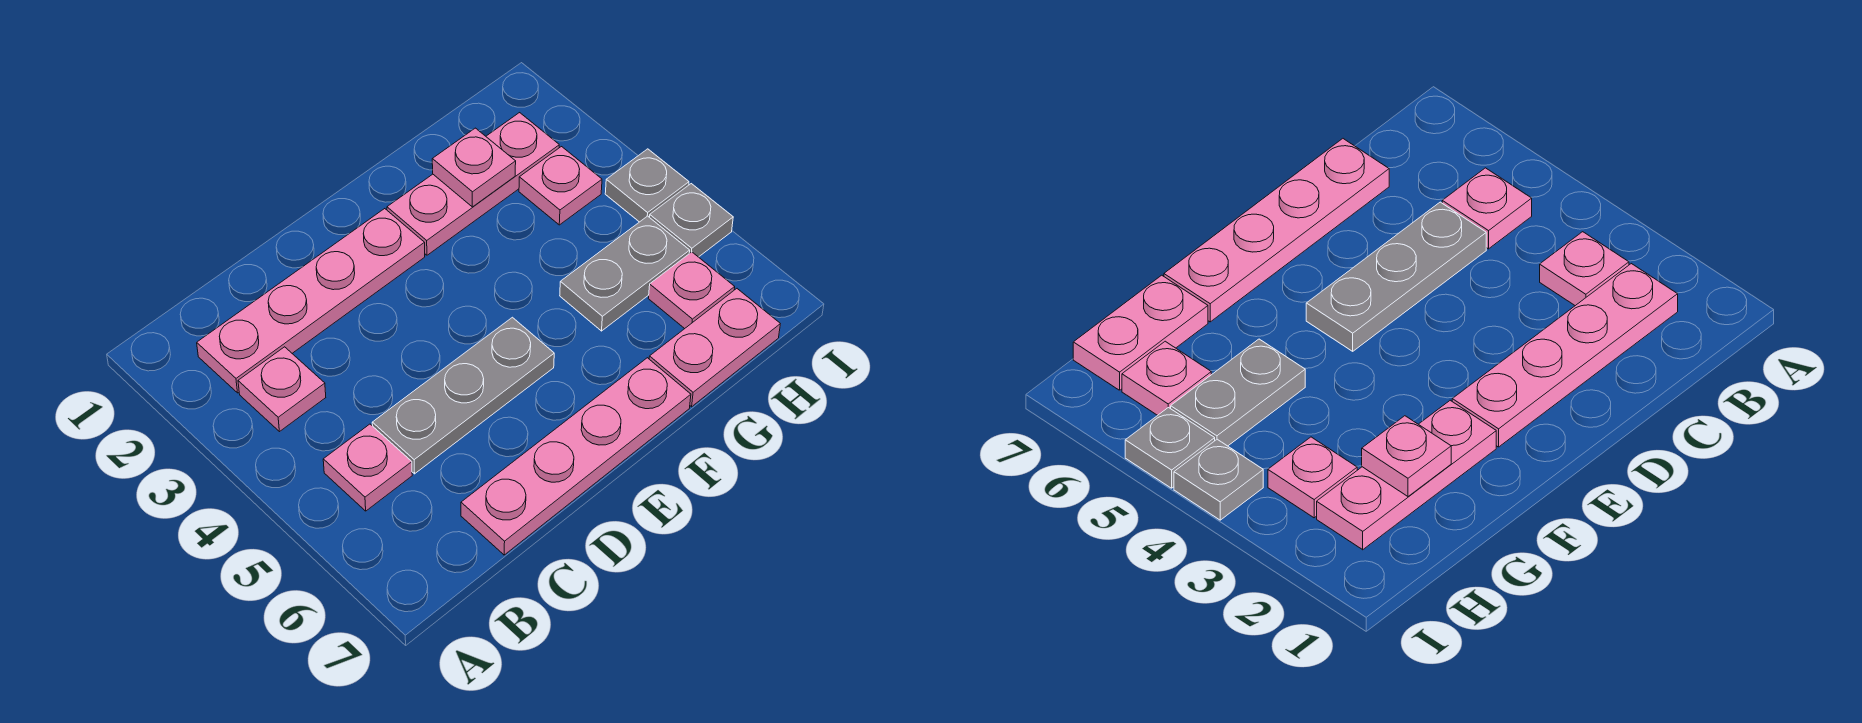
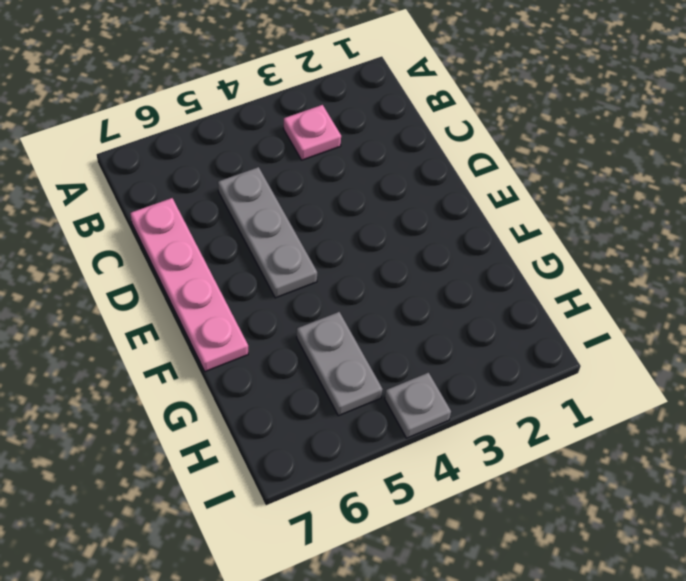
none -> pink plate B2:E2 level 1
none -> pink plate B5 level 1
none -> pink plate F2:H2 level 1

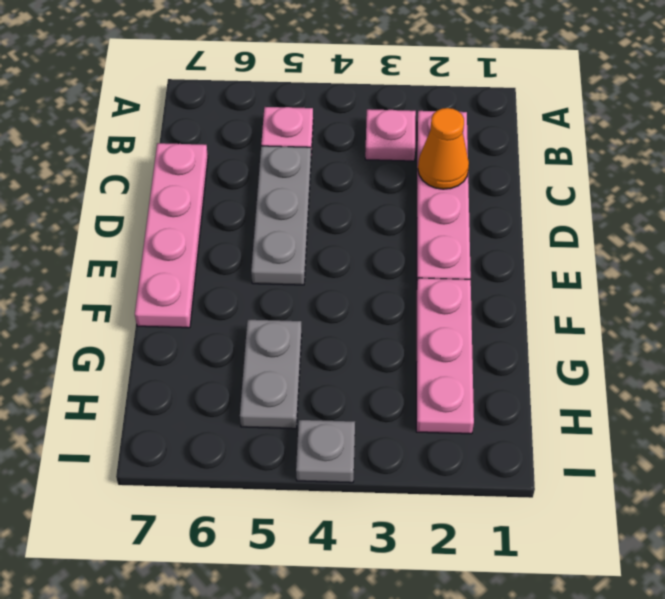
orange cone C2 level 2 -> none
none -> pink plate G7:H7 level 1
none -> pink plate H3 level 1
none -> pink plate H6 level 1

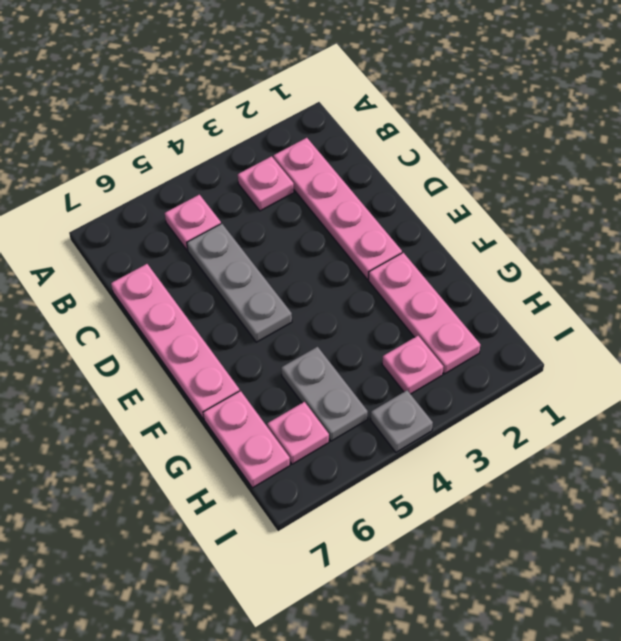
none -> grey plate I5 level 1
none -> pink plate G2 level 2

